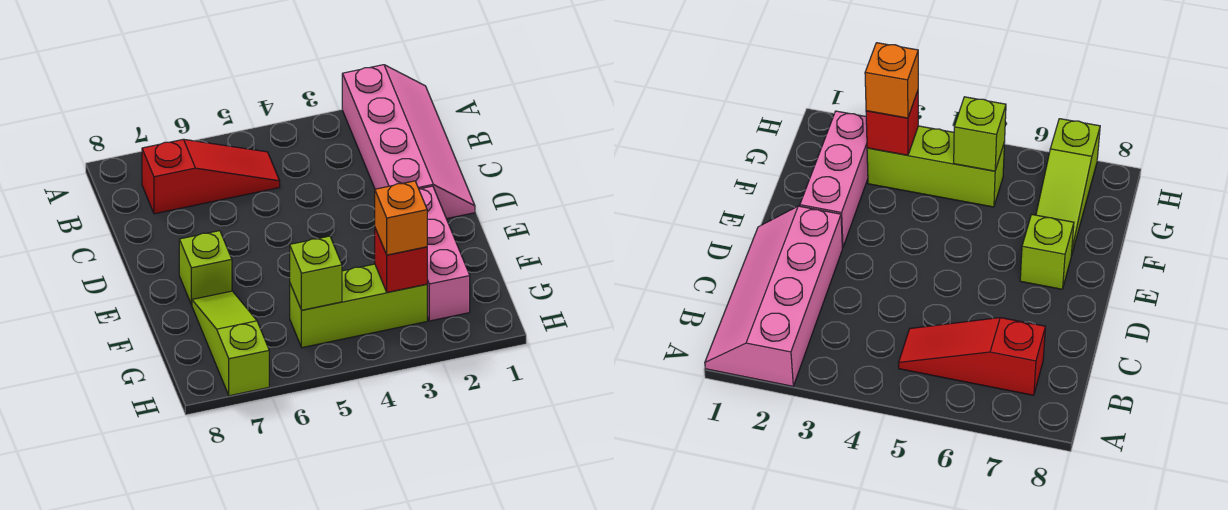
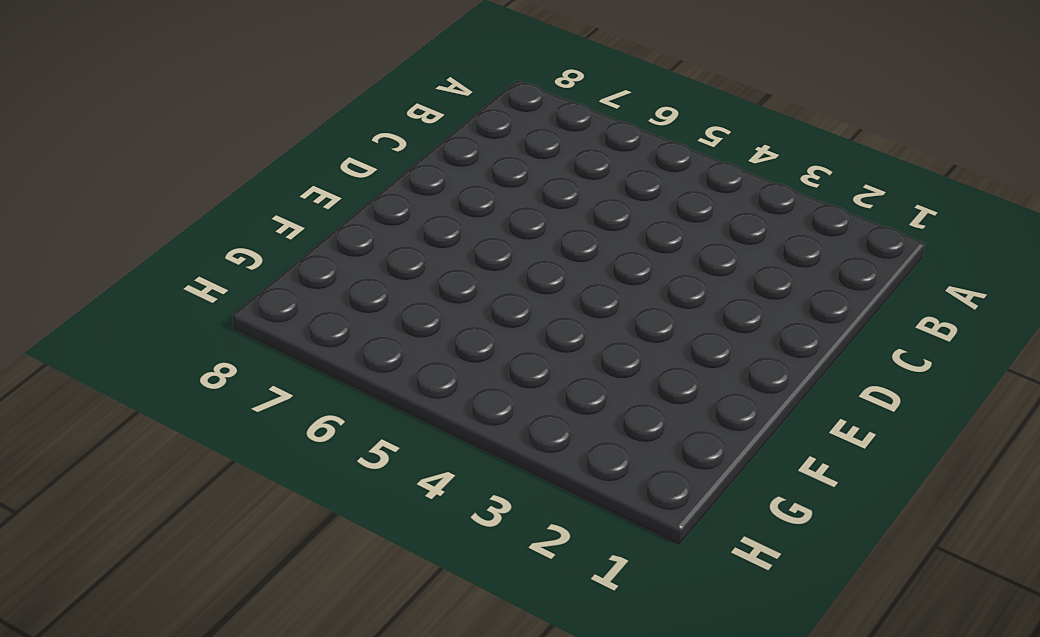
none -> pink slope A1:D2 level 1 top 2
none -> red slope B5:B7 level 1 top 7

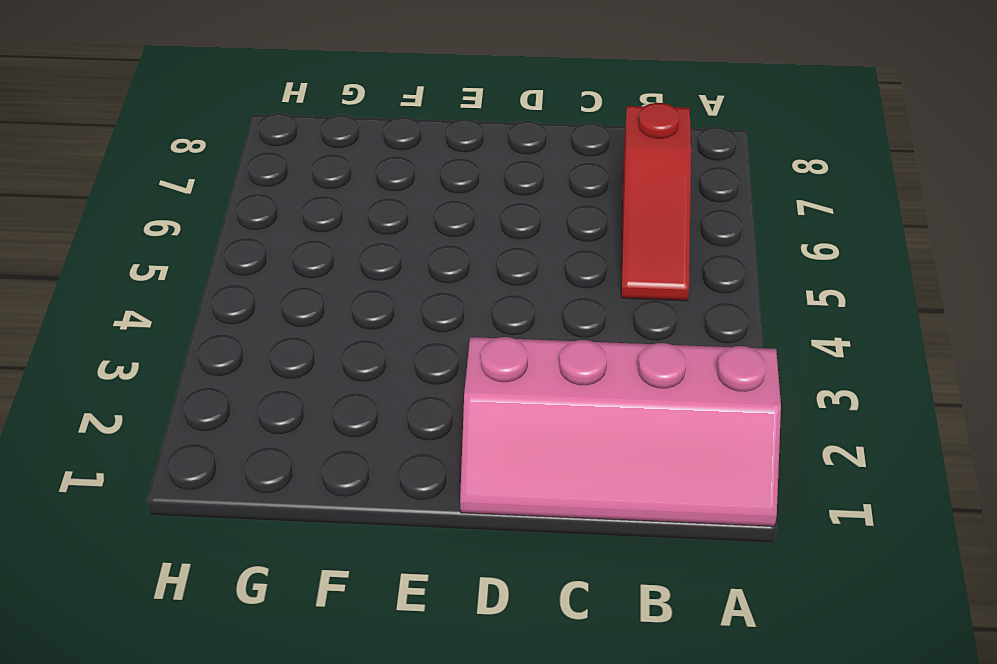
none -> pink brick E2:G2 level 1
none -> lime brick E7 level 1

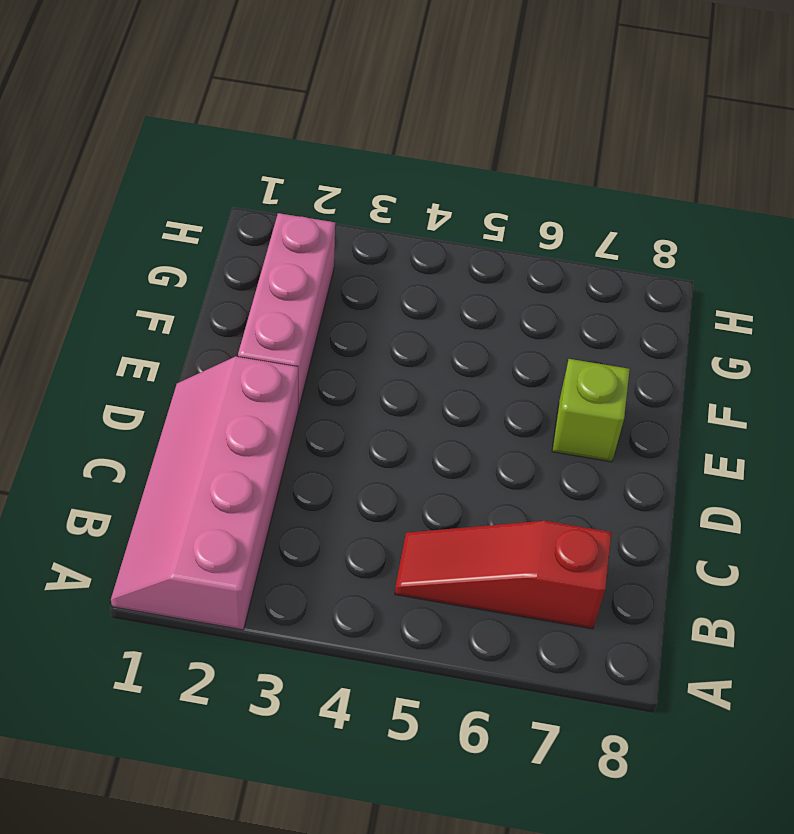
none -> lime slope F7:H7 level 1 top H
none -> lime brick G3:G5 level 1

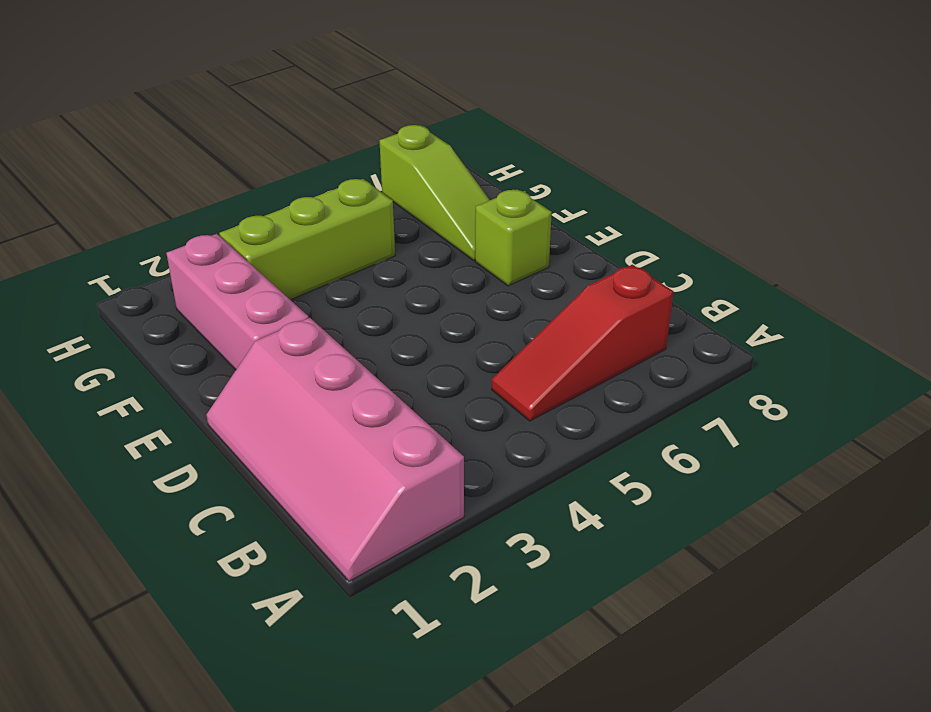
none -> red brick G3 level 2
none -> lime brick G5 level 2

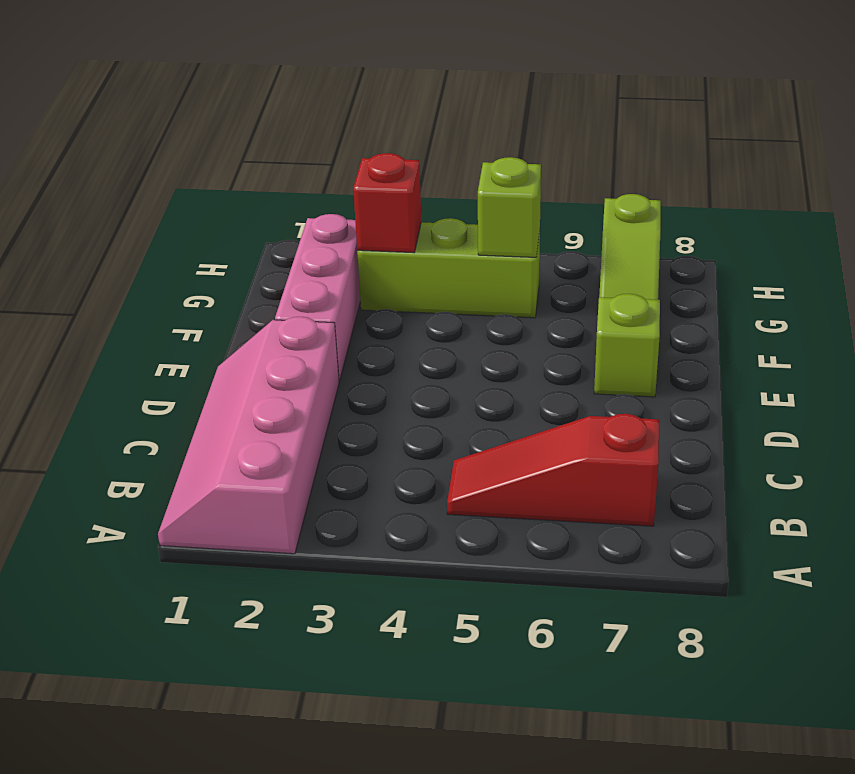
none -> orange brick G3 level 3

